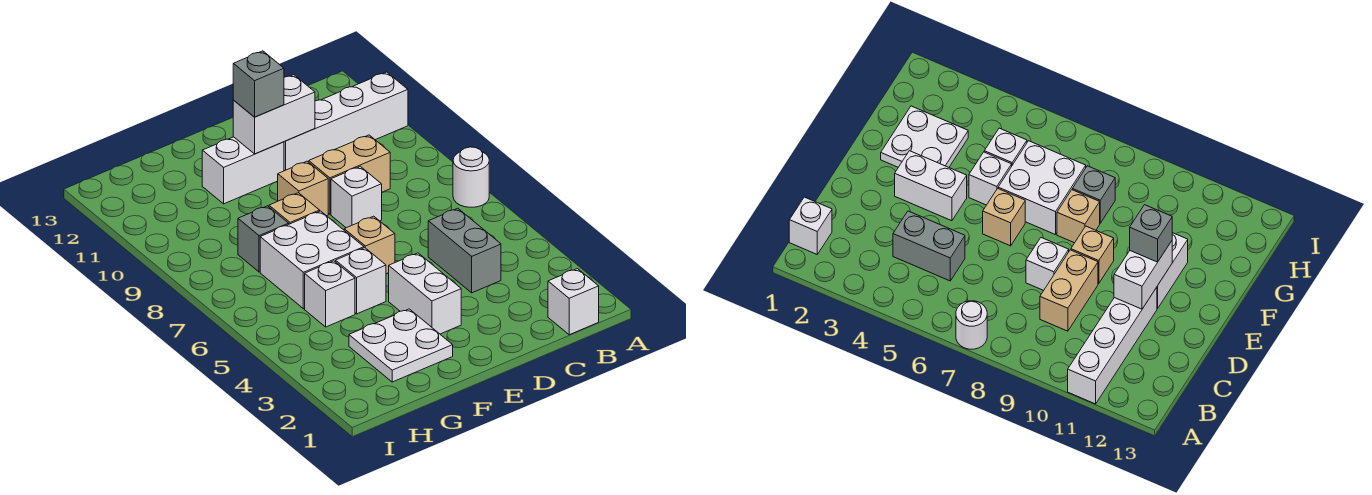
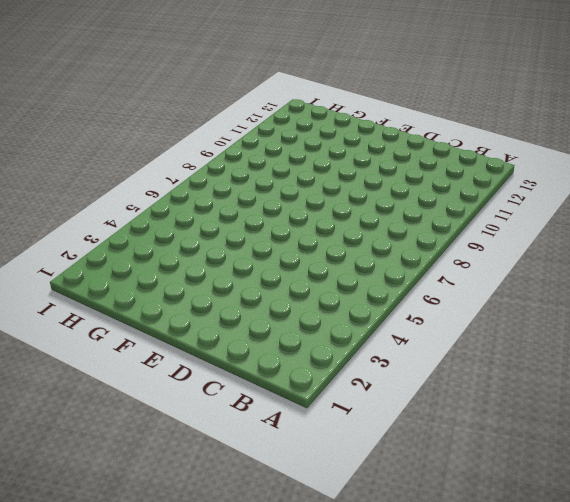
none -> white round brick A7 level 1
none -> white brick A11:D11 level 1
none -> white brick B1 level 1

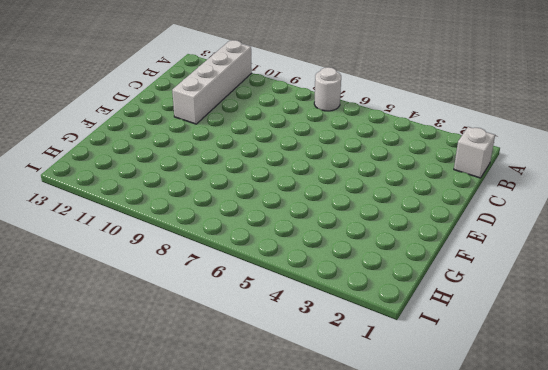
none -> grey brick C4:C5 level 1
none -> tan brick C9:D9 level 1
none -> white brick D8 level 1

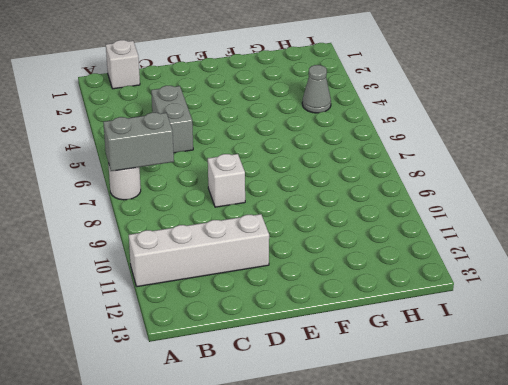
grey brick A7:B7 level 2 -> none
grey cone H4 level 1 -> none
none -> tan brick C9:D9 level 1
none -> white brick E3:E4 level 1
none -> tan brick E6 level 1

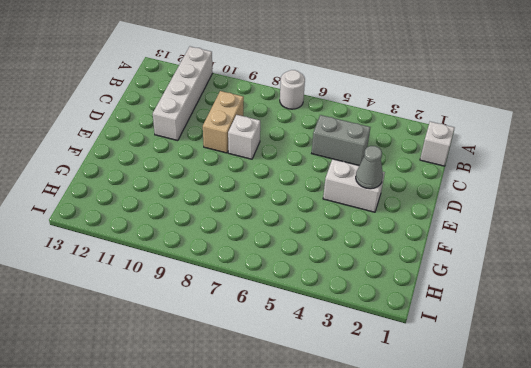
grey cone E3 level 2 -> none
none -> tan brick E6 level 1
none -> tan brick E9 level 1
none -> white brick E11:F11 level 1

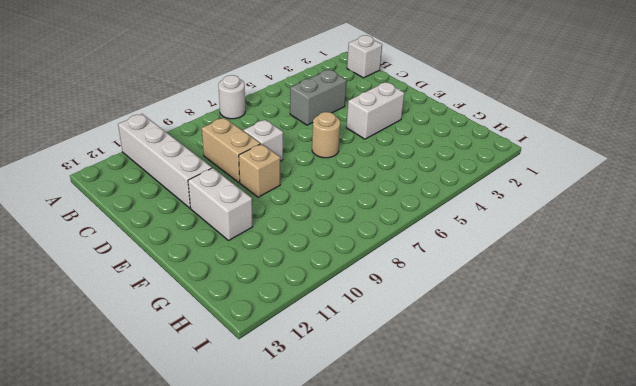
tan round brick E6 level 1 -> tan brick E6 level 1
none -> white plate F2:G3 level 1
none -> white brick F5 level 1
none -> white brick F6:G7 level 1

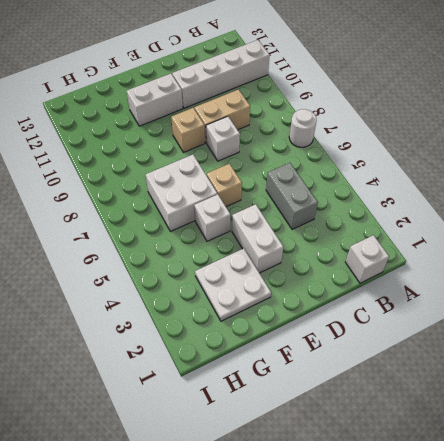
none -> tan brick F8 level 1
none -> white brick G5 level 1
none -> grey brick G8 level 1

